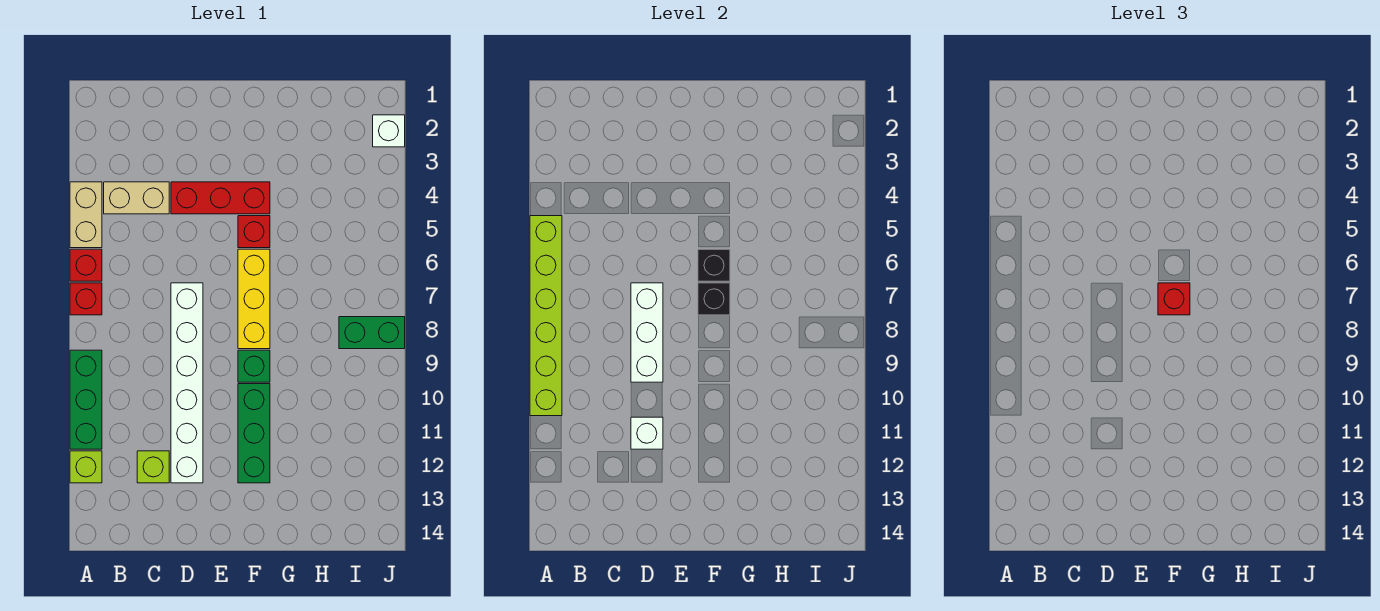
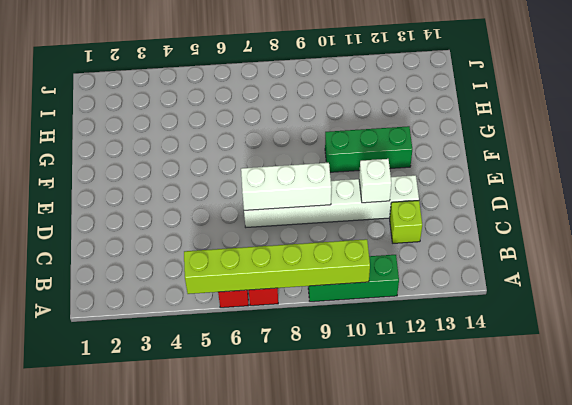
none -> tan brick A4:A5 level 1
none -> lime brick A12 level 1
none -> tan brick B4:C4 level 1

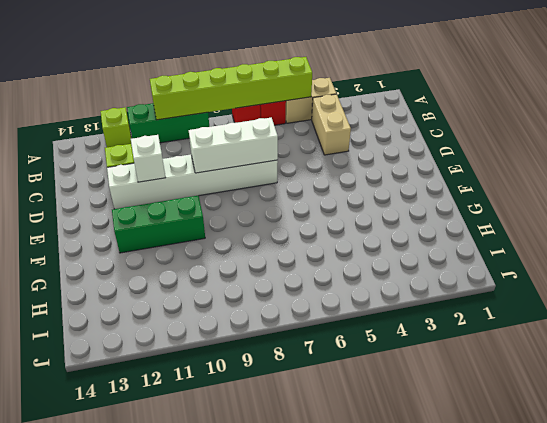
none -> red brick D4:F4 level 1
none -> red brick F5 level 1
none -> yellow brick F6:F8 level 1

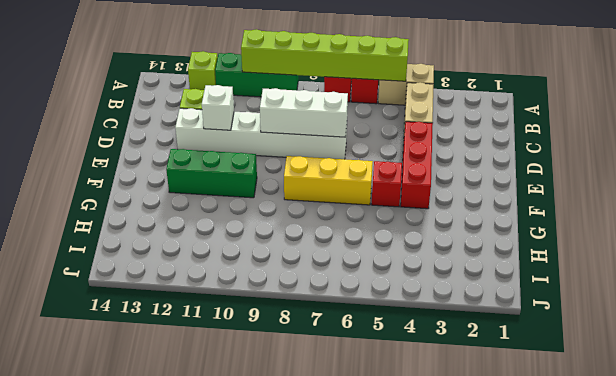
none -> green brick F9 level 1
none -> green brick I8:J8 level 1
none -> white brick J2 level 1

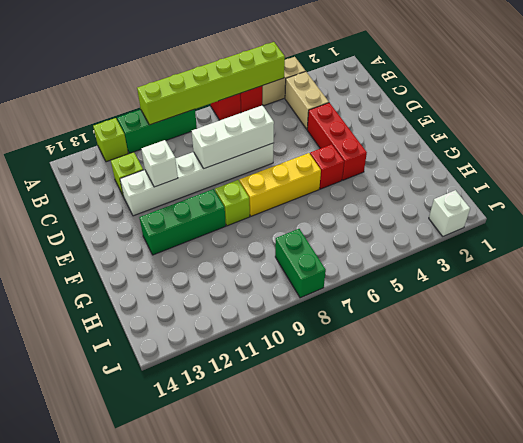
lime brick F9 level 1 -> green brick F9 level 1
none -> black brick F6 level 2
none -> black brick F7 level 2
none -> red brick F7 level 3

